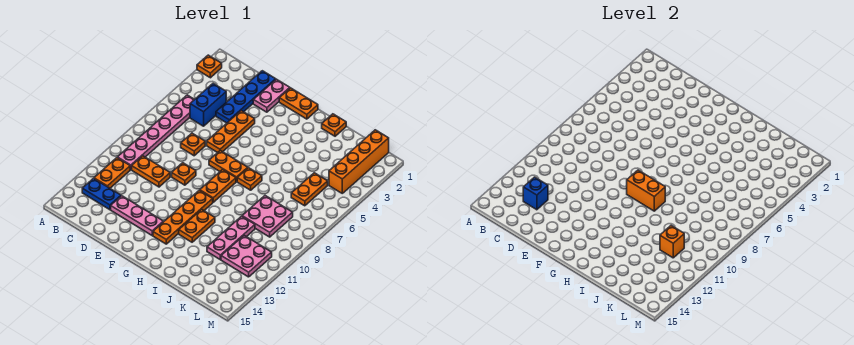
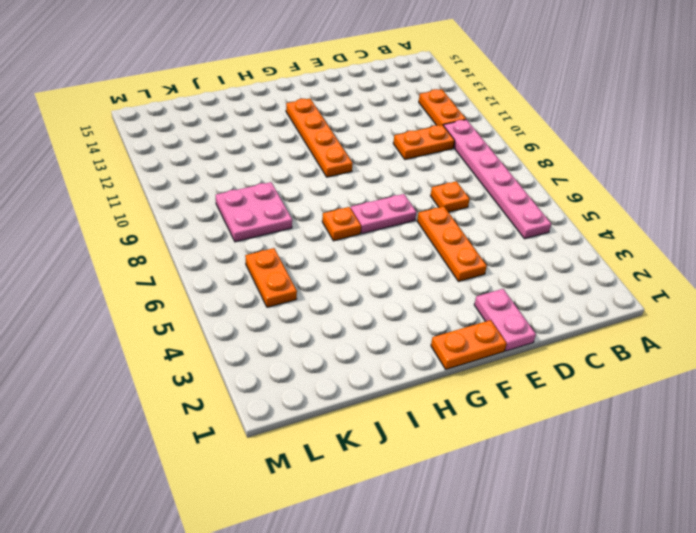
pink plate F7:G7 level 1 -> orange plate F7:G7 level 1
none -> orange plate A2 level 1
none -> blue plate B13:C13 level 1
none -> blue brick C4:C5 level 1

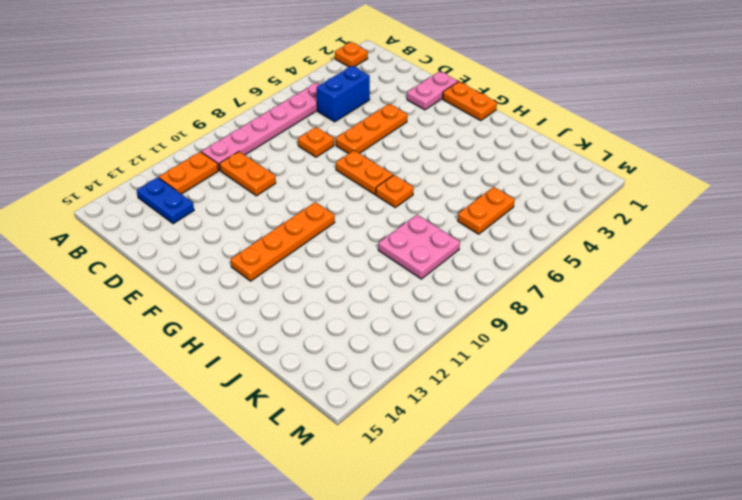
none -> blue plate D1:D4 level 1
none -> pink plate D13:F13 level 1
none -> orange plate E9 level 1

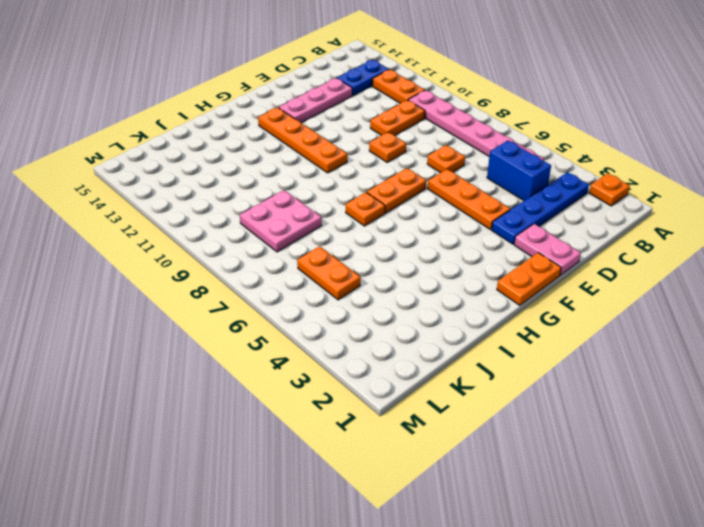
blue plate B3:E3 level 1 -> blue plate D1:D4 level 1
none -> orange plate G8:G9 level 1
none -> orange plate H11:H12 level 1
none -> orange plate I1 level 1

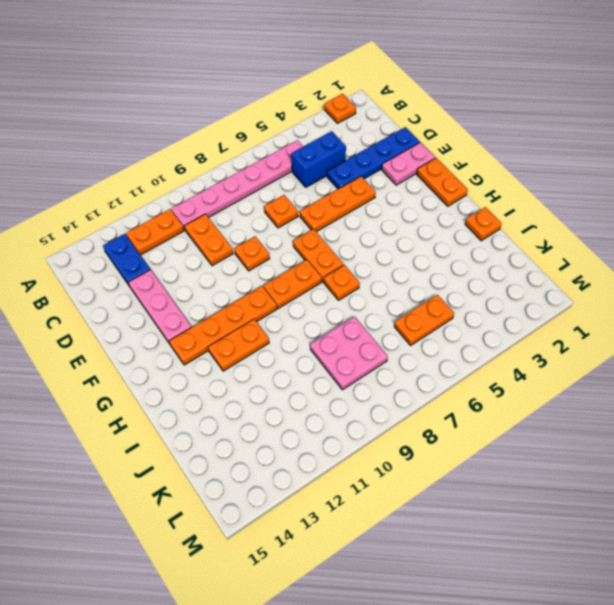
none -> pink plate J10:J12 level 1
none -> pink plate K11:L12 level 1
none -> orange brick L1:L4 level 1

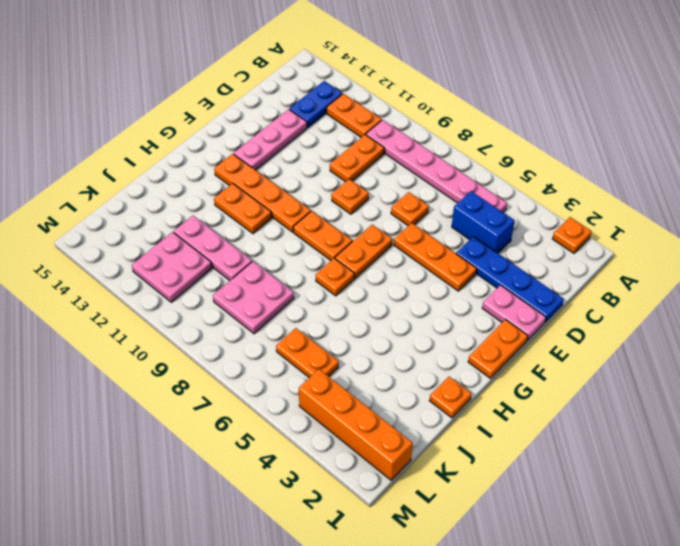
none -> blue brick C13 level 2
none -> orange brick G9:H9 level 2
none -> orange brick K11 level 2

